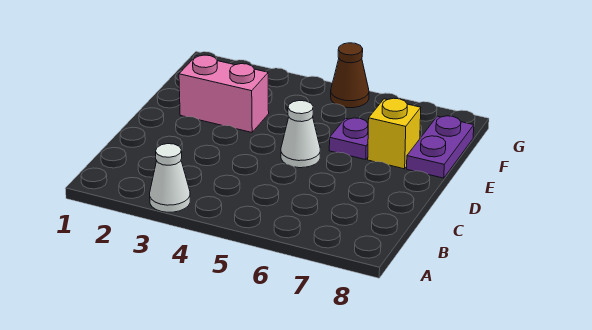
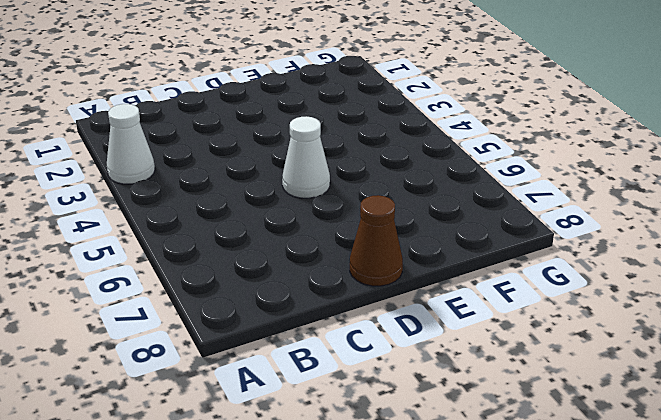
brown cone D8 level 1 -> brown cone G5 level 1
none -> pink brick E2:E3 level 1
none -> purple plate E6 level 1

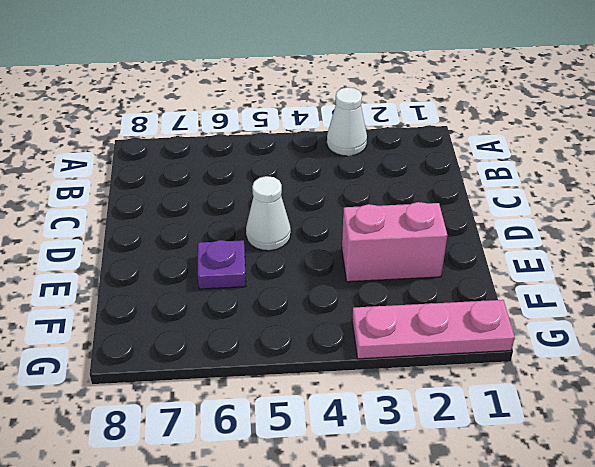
pink plate G1:G3 level 1 -> none
none -> yellow brick E7 level 1
none -> purple plate E8:F8 level 1

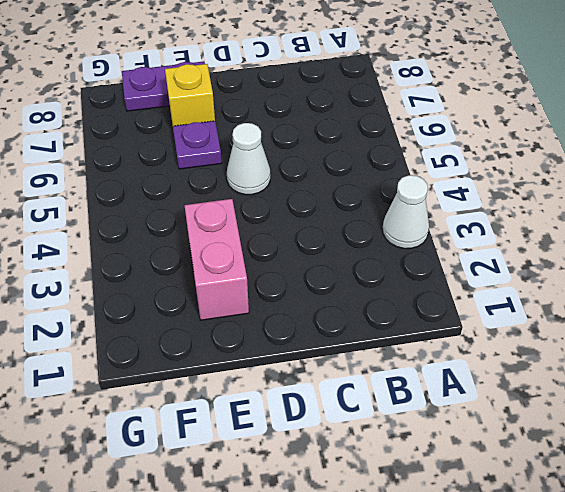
none -> brown cone G5 level 1

